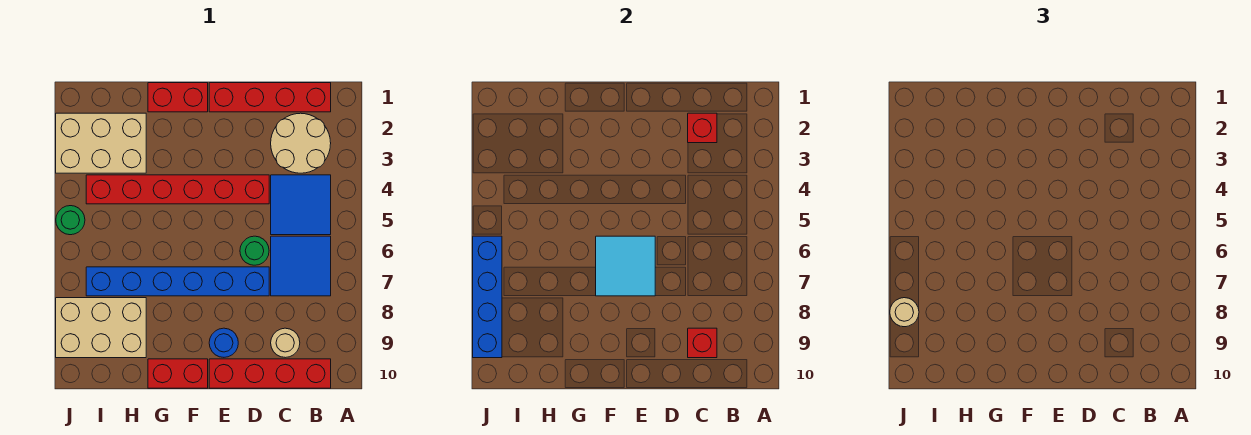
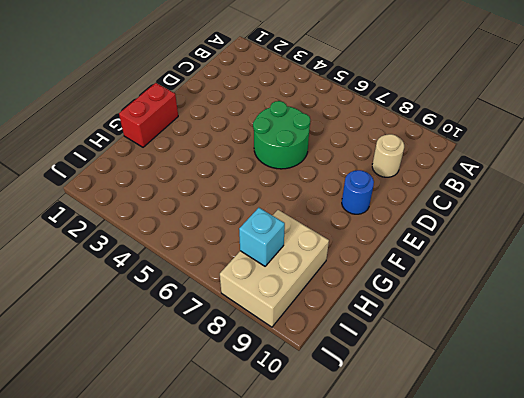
green round brick D5:E6 level 1 -> green round brick D6 level 1
cyan brick I8 level 2 -> none
none -> red brick B1:E1 level 1
none -> tan round brick B2:C3 level 1
none -> blue tile B4:C5 level 1

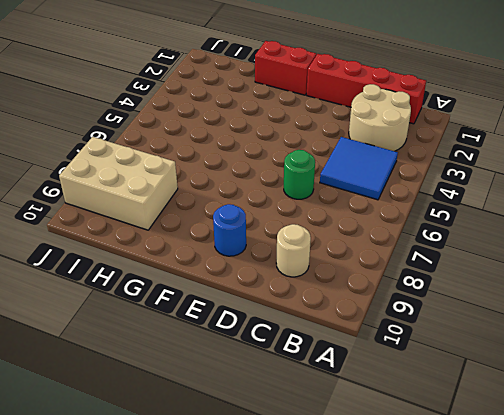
none -> blue tile B6:C7 level 1
none -> red brick B10:E10 level 1
none -> red brick D4:I4 level 1

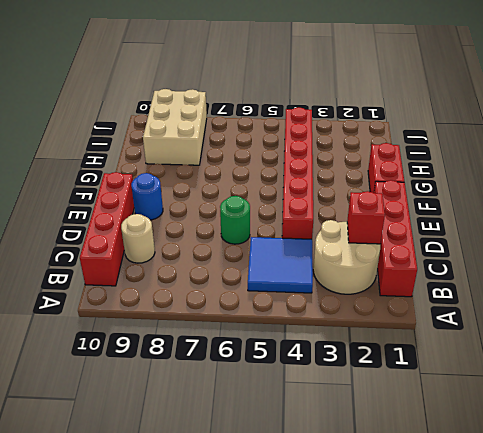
none -> blue tile B6:C7 level 1
none -> blue brick D7:I7 level 1
none -> red brick F10:G10 level 1

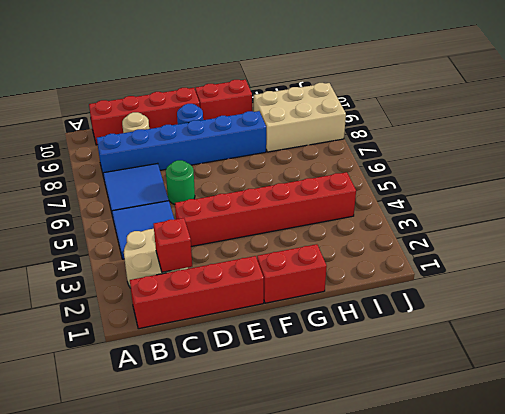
blue brick B8:G8 level 1 -> blue brick D7:I7 level 1
none -> tan brick H2:J3 level 1
none -> green round brick J5 level 1
none -> red brick C9 level 2

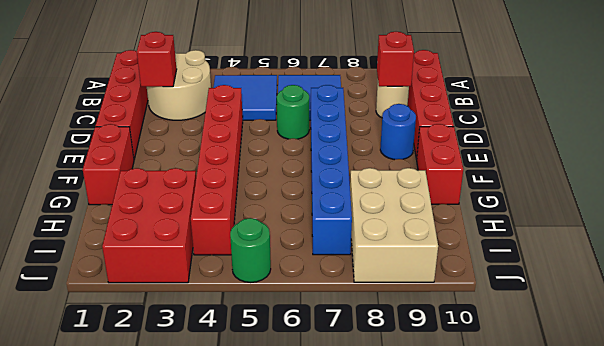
red brick H2:J3 level 1 -> tan brick H2:J3 level 1
none -> cyan tile E6:F7 level 2
none -> blue brick J6:J9 level 2
none -> tan round brick J8 level 3

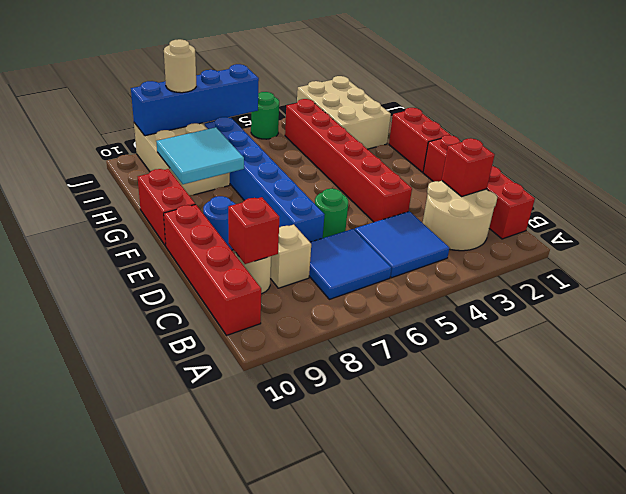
tan brick C8 level 1 -> none
cyan tile G8:H9 level 2 -> cyan tile E6:F7 level 2

